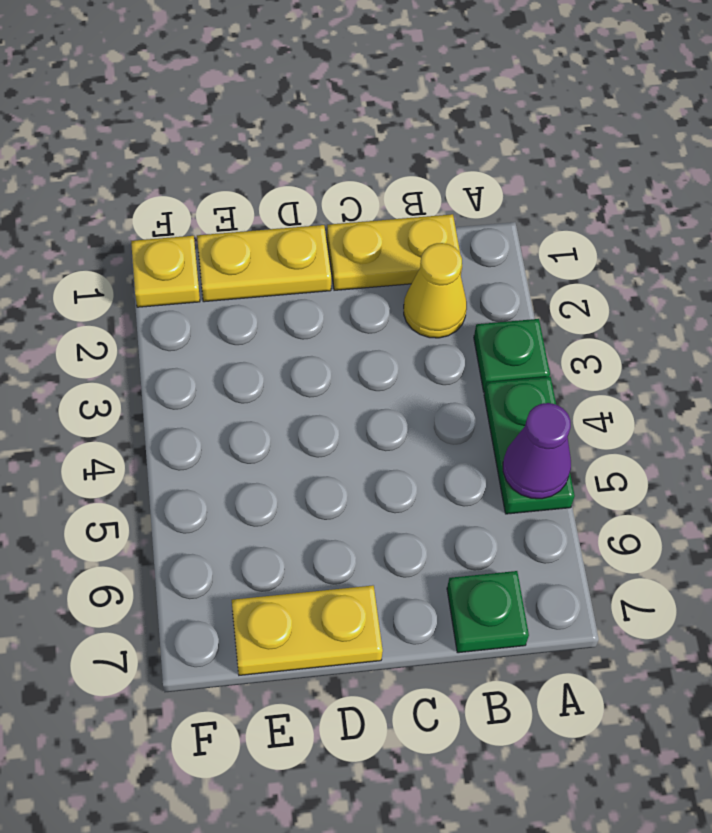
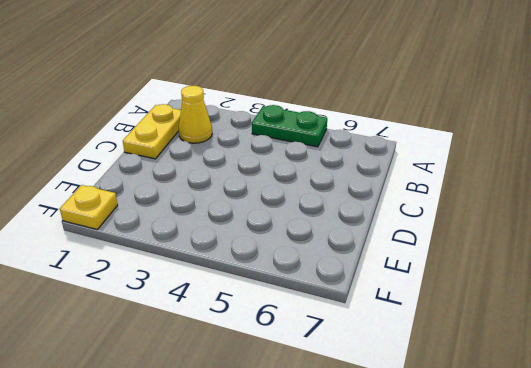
none -> green plate A3 level 1
none -> green plate B7 level 1

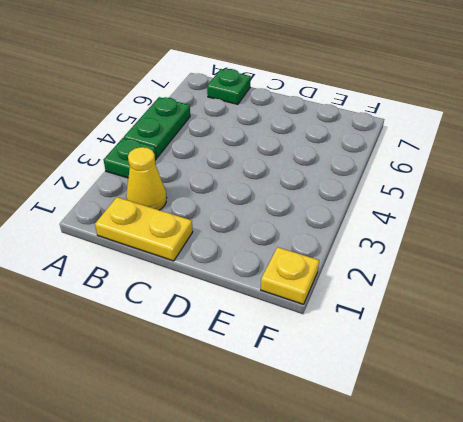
none -> yellow plate D1:E1 level 1
none -> yellow plate D7:E7 level 1

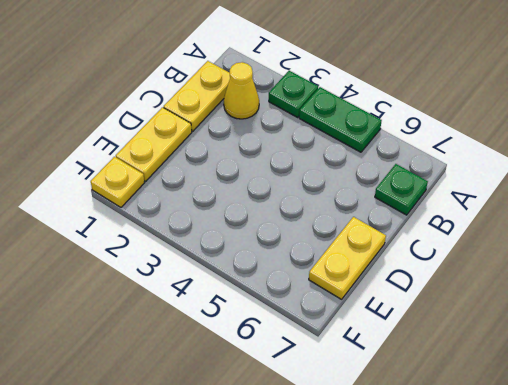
none -> purple cone A5 level 2

